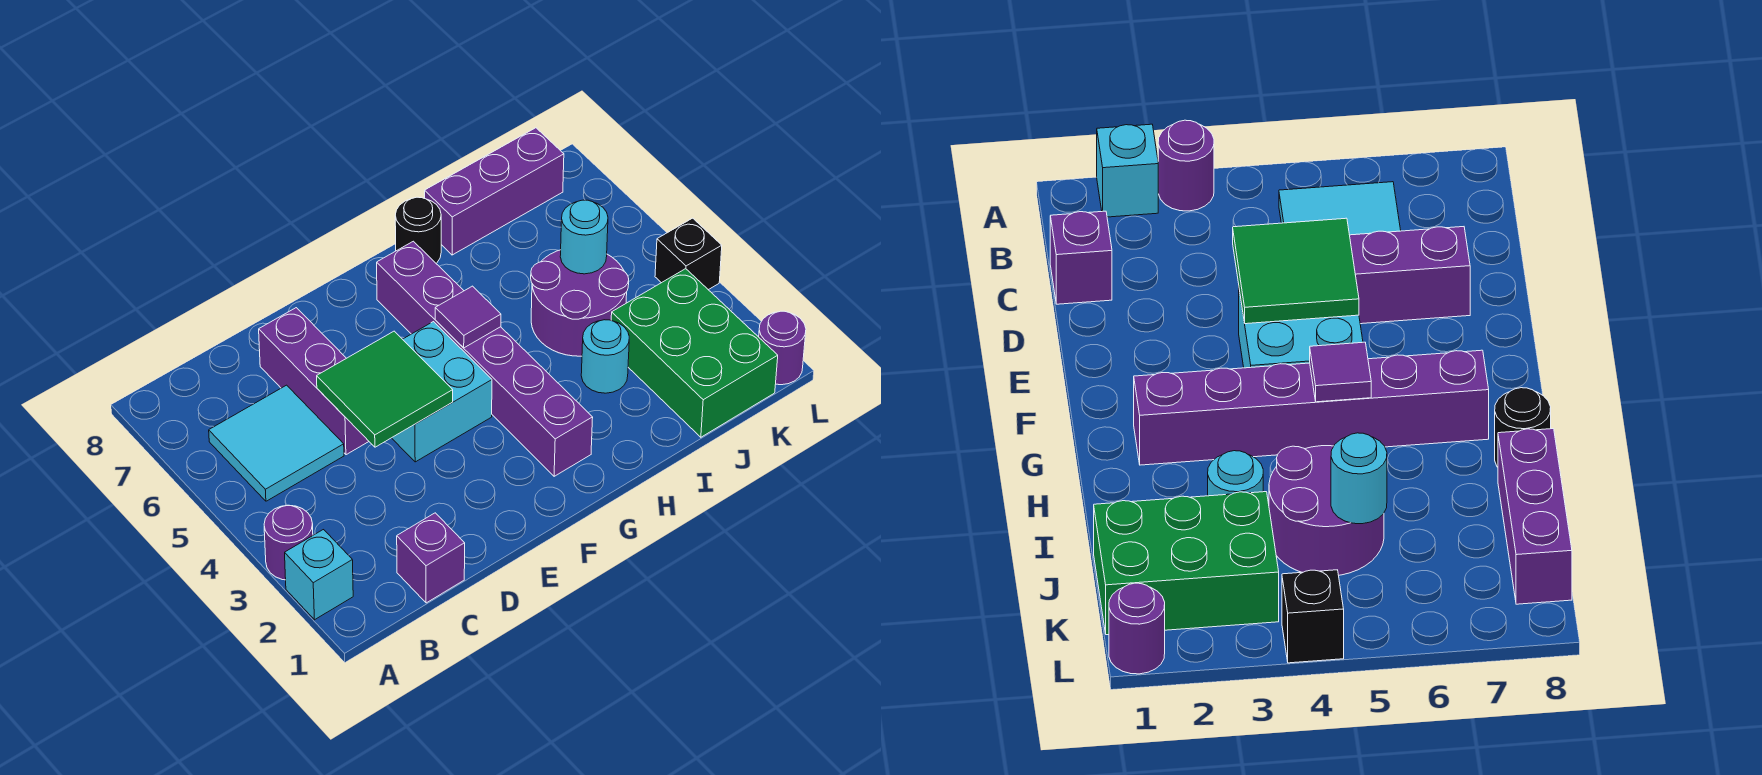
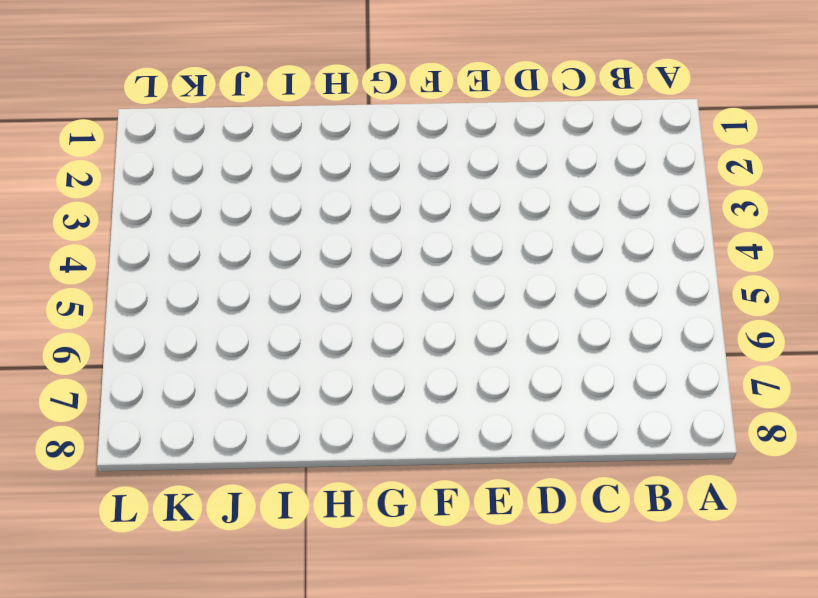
none -> cyan brick A2 level 1
none -> purple round brick A3 level 1
none -> cyan tile B5:C6 level 1

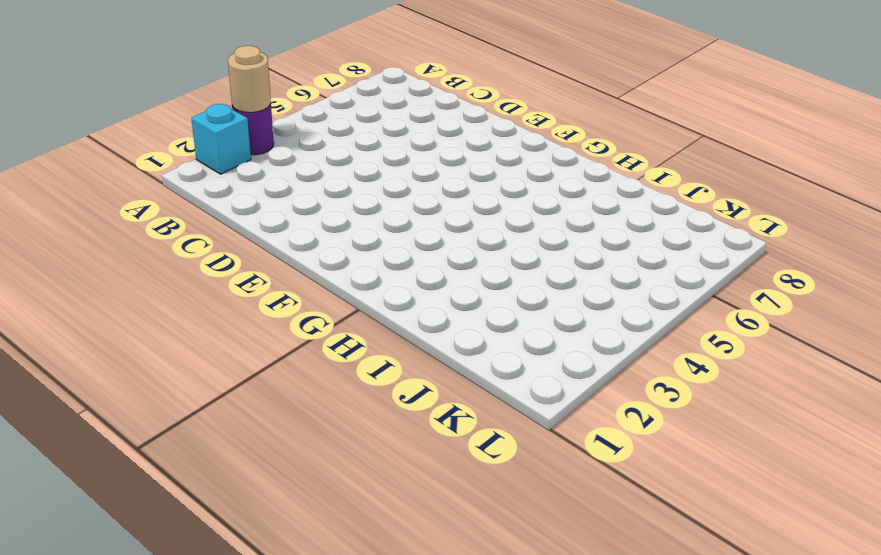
tan round brick A3 level 2 -> none
none -> cyan tile B5:C6 level 1
none -> purple brick C1 level 1
none -> purple brick D5:D7 level 1

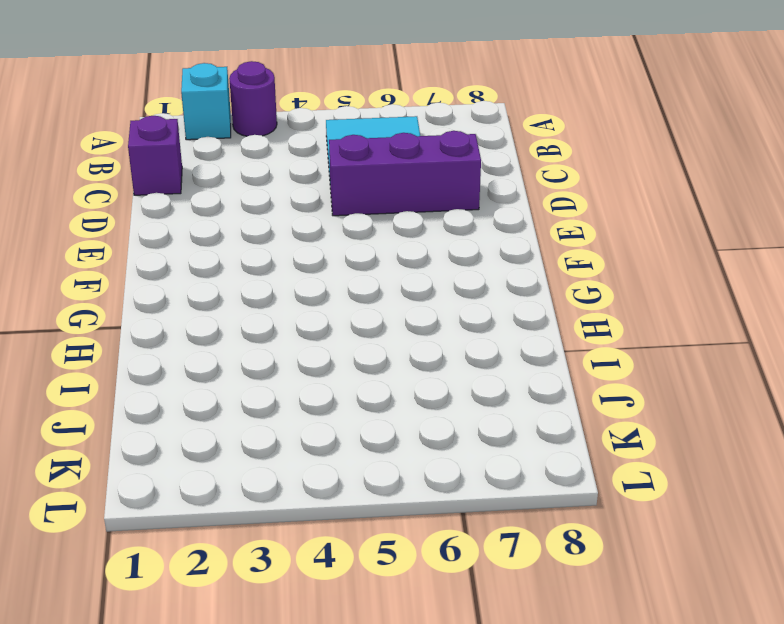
none -> cyan brick E4:F5 level 1
none -> purple brick G2:G7 level 1
none -> black round brick H8 level 1

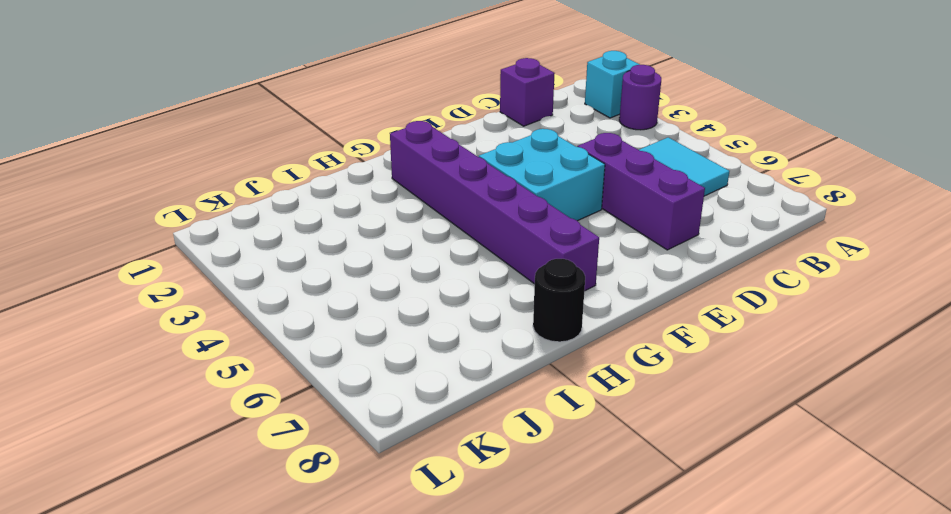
none -> cyan round brick I3 level 1
none -> purple round brick I4:J5 level 1
none -> purple brick I8:K8 level 1

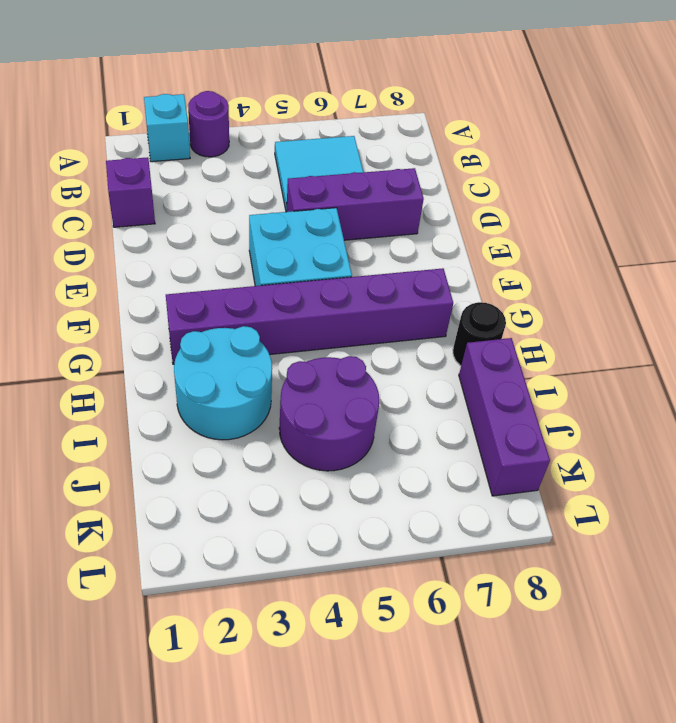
cyan round brick H2:I3 level 1 -> cyan round brick I3 level 1
none -> green brick J1:K3 level 1
none -> purple round brick L1 level 1
none -> black brick L4 level 1

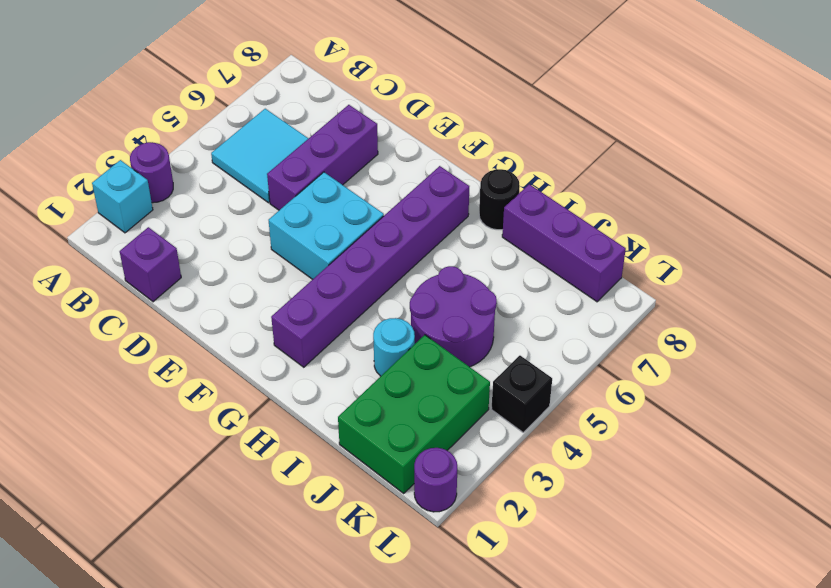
none -> green tile D4:E5 level 2
none -> purple tile G5 level 2
none -> cyan round brick J5 level 2

